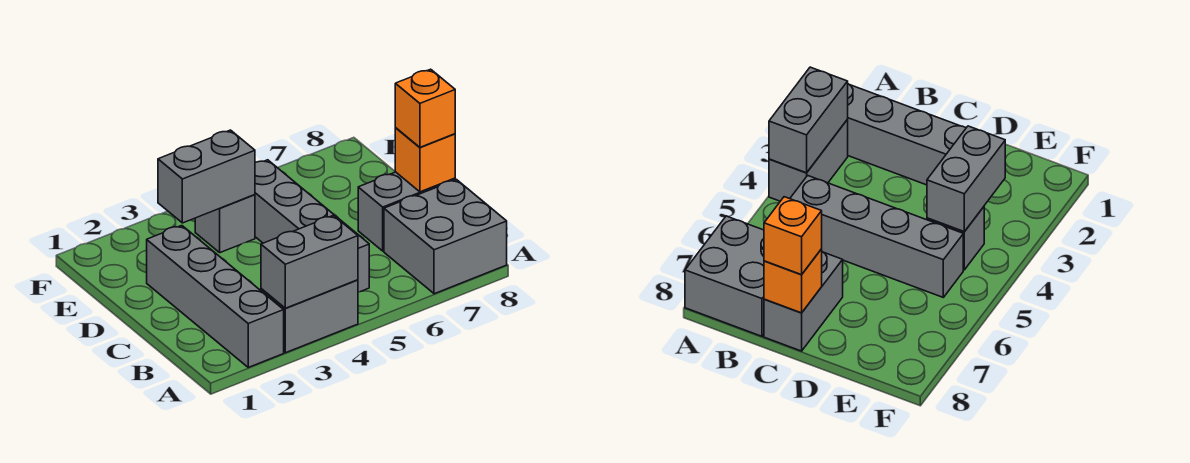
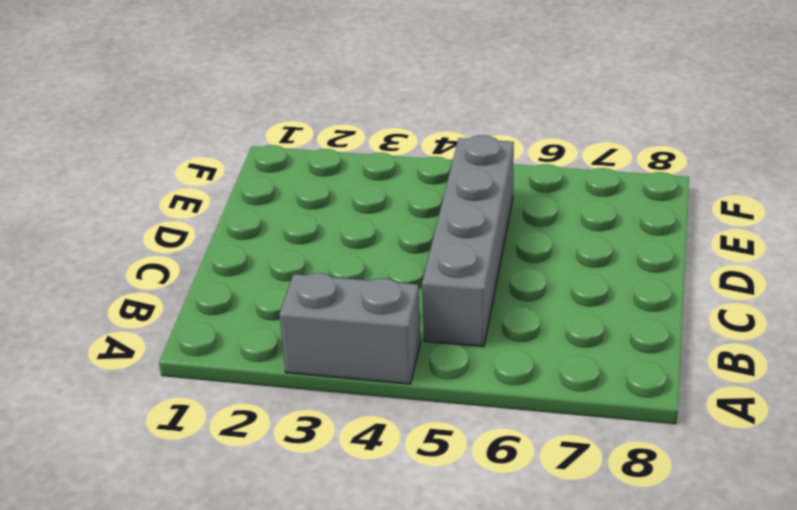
none -> grey brick A2:D2 level 1
none -> grey brick A7:B8 level 1

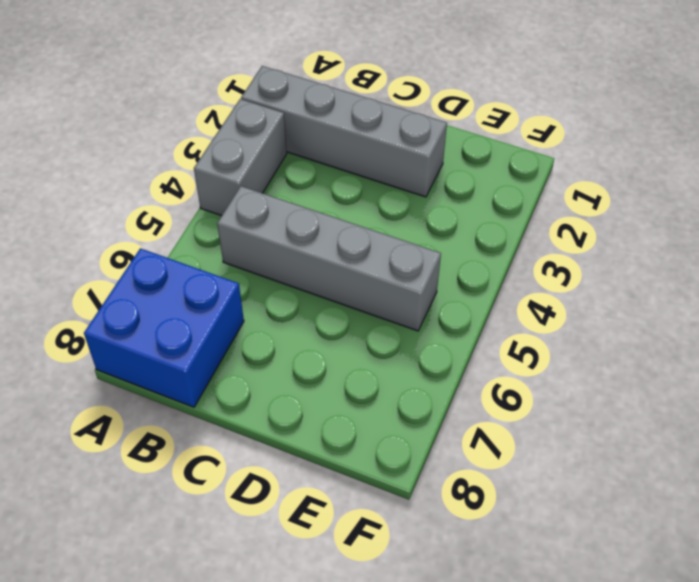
blue brick A7:B8 level 1 -> grey brick A7:B8 level 1
none -> grey brick C7:C8 level 1
none -> grey brick E4 level 1

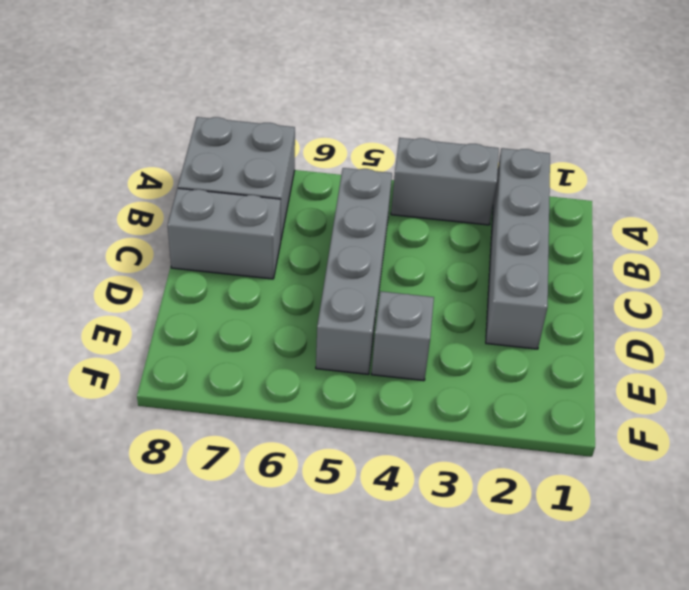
none -> grey brick A3:A4 level 2
none -> orange brick C8 level 2

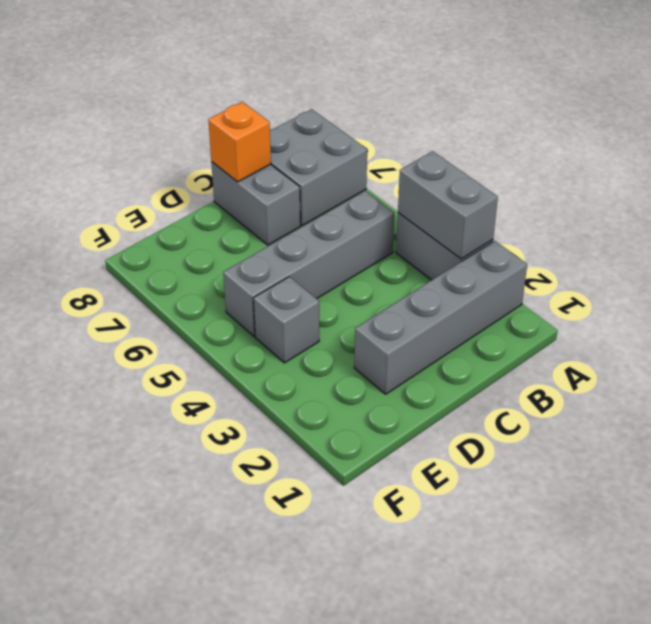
none -> grey brick E3:E4 level 2
none -> orange brick C8 level 3

